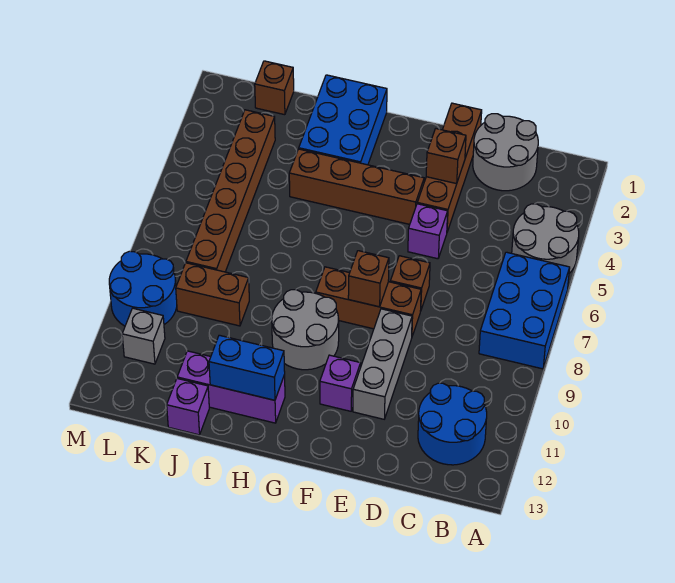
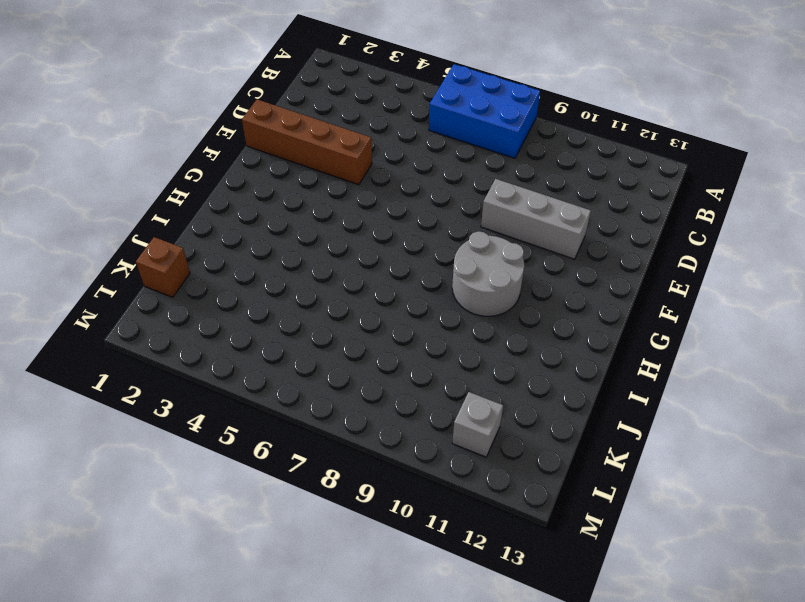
none -> grey round brick A4:B5 level 1
none -> blue round brick B11:C12 level 1
none -> grey round brick C1:D2 level 1

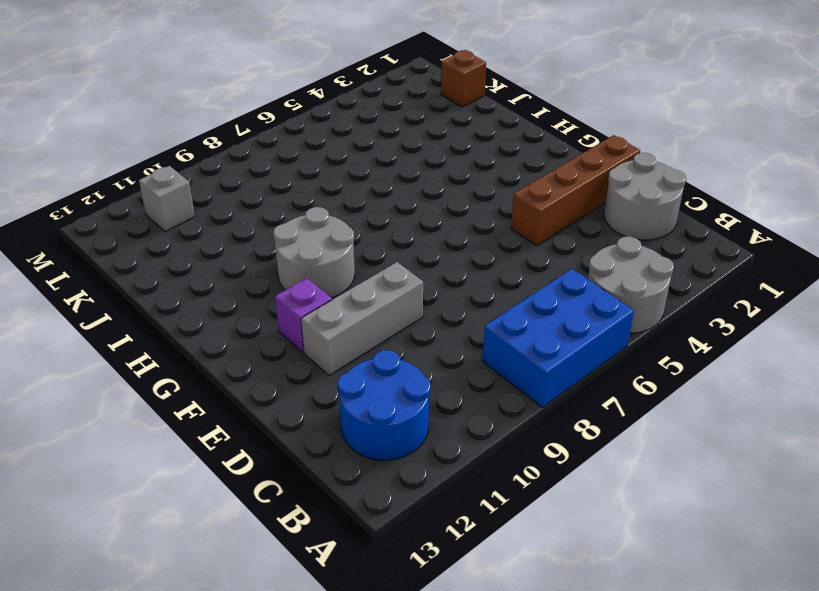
none -> purple brick E5 level 1
none -> brown brick E7 level 1
none -> brown brick E8:G8 level 1

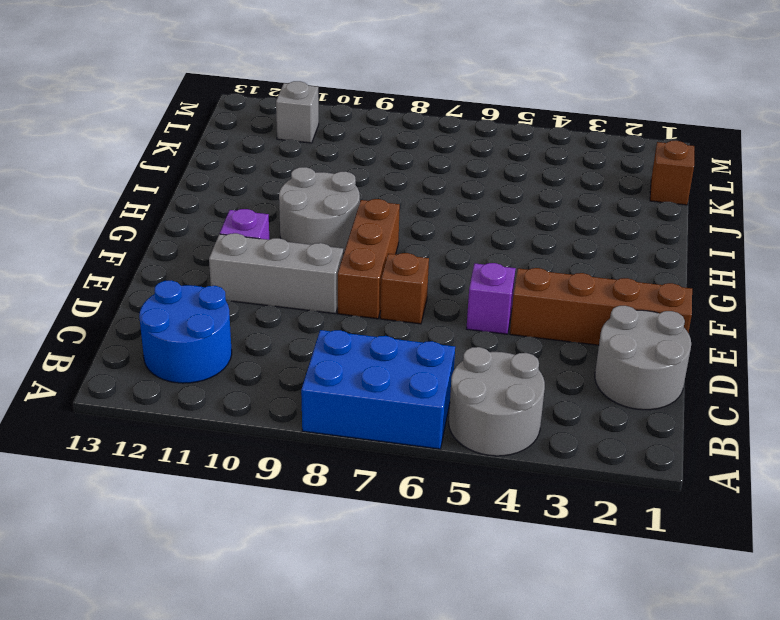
none -> brown brick F4:I4 level 1
none -> blue brick H1:I3 level 1
none -> purple brick H12:J12 level 1

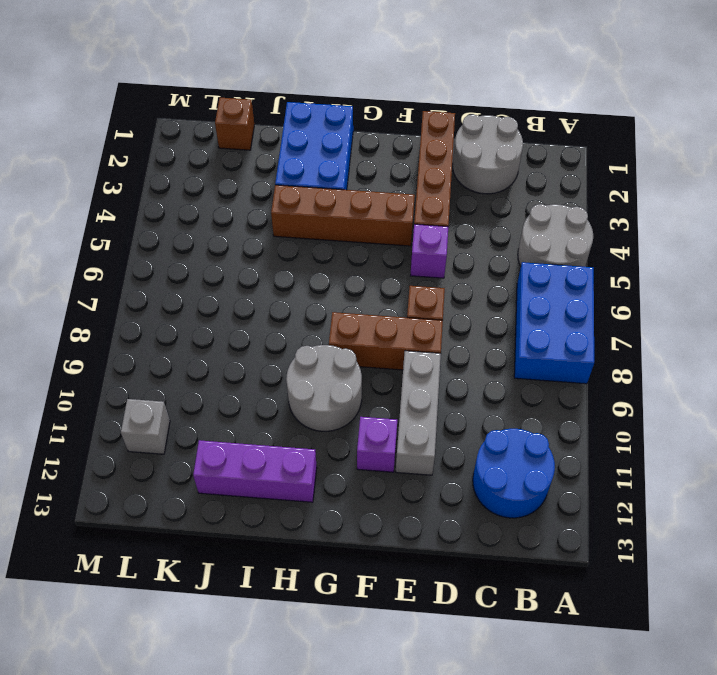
none -> brown brick J9:K9 level 1
none -> purple brick J13 level 1
none -> brown brick K3:K8 level 1

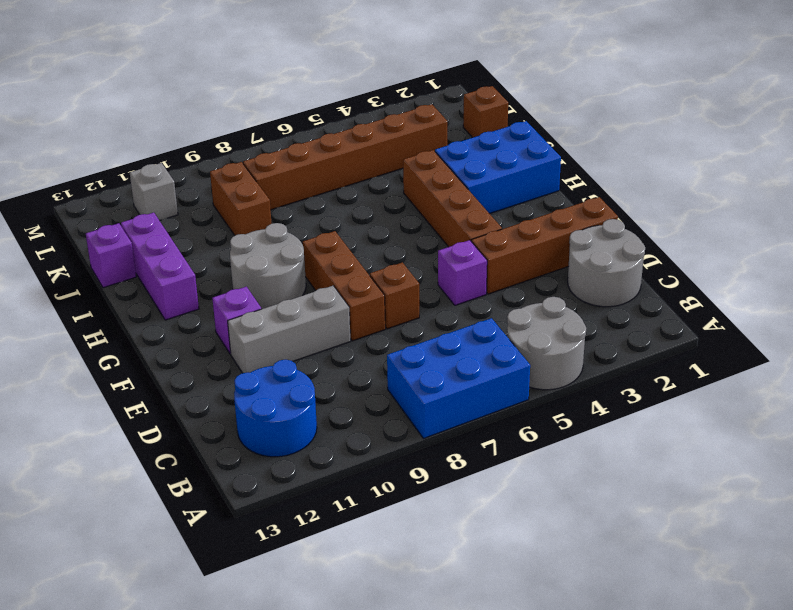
none -> blue round brick L9:M10 level 1
none -> brown brick E3 level 2
none -> brown brick F8 level 2

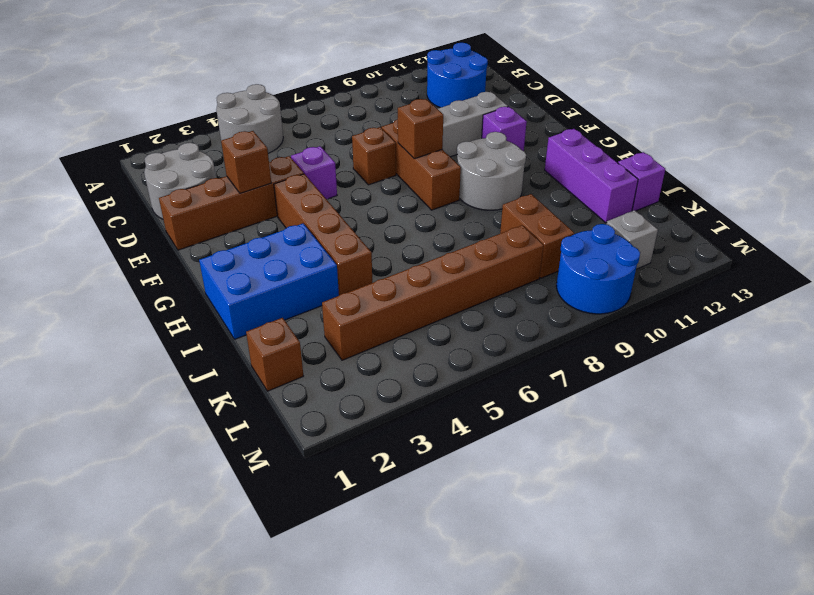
none -> blue brick A6:B8 level 1
none -> blue brick H12:I12 level 2

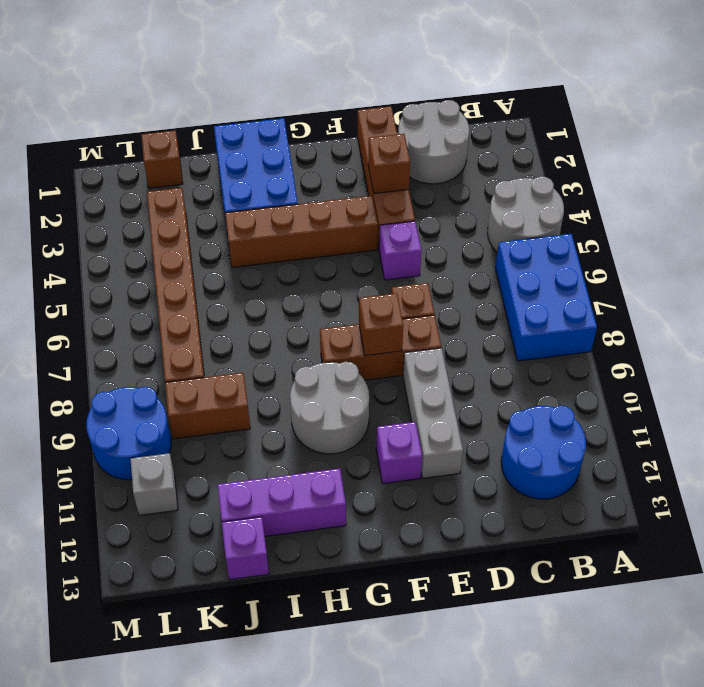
none -> blue brick H12:I12 level 2

